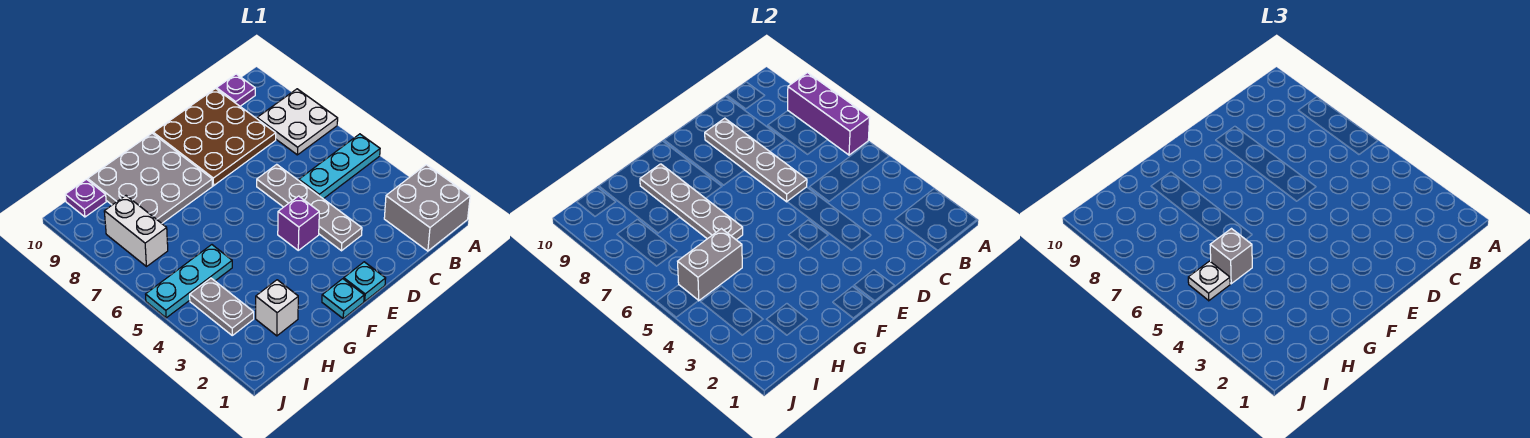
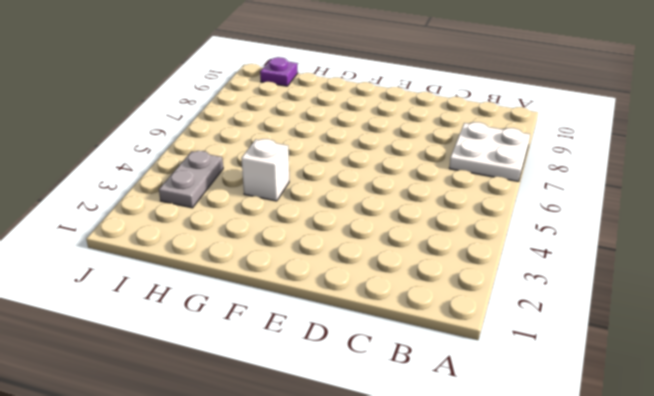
white brick G4 level 1 -> white brick H2 level 1
none -> grey brick A1:B2 level 1
none -> cyan plate A5:C5 level 1
none -> purple plate B10 level 1

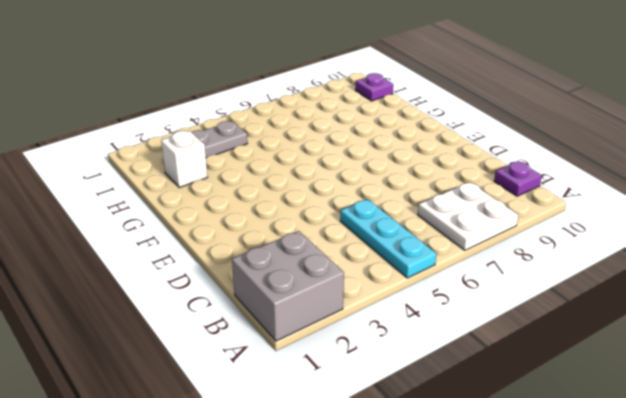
none -> brown plate C8:E10 level 1
none -> grey plate D3:D6 level 1
none -> cyan plate E1 level 1

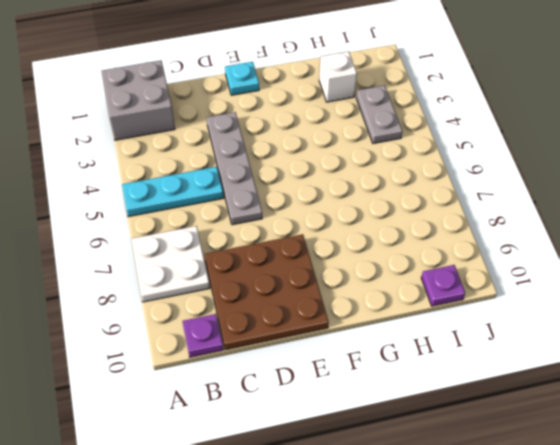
none -> purple brick E4 level 1
none -> cyan plate F1 level 1
none -> grey plate F8:H10 level 1

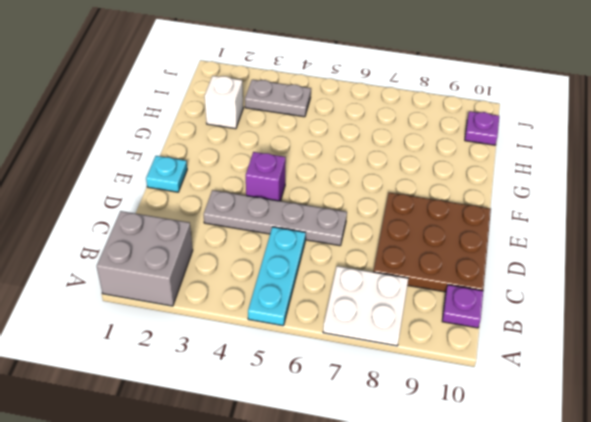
none -> cyan plate F1 level 1
none -> grey plate F8:H10 level 1
none -> cyan plate H5:J5 level 1

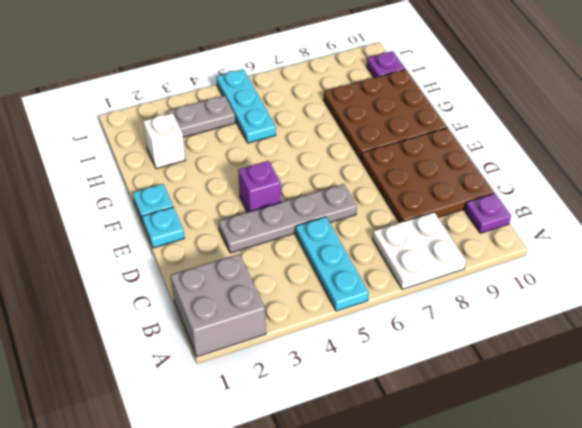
brown plate F8:H10 level 1 -> grey plate F8:H10 level 1
none -> white brick I7:I8 level 1
none -> purple brick A6:A8 level 2
none -> grey plate D6:D9 level 2

